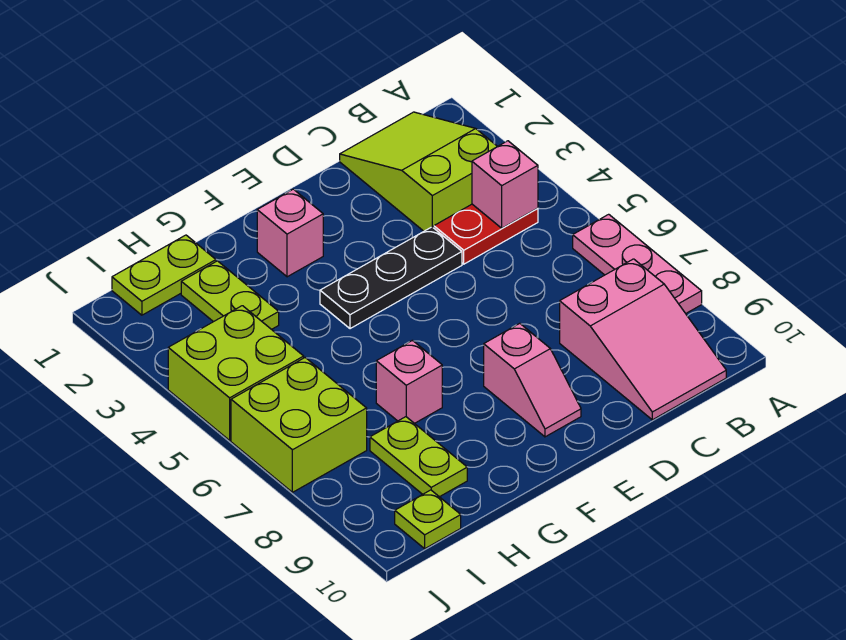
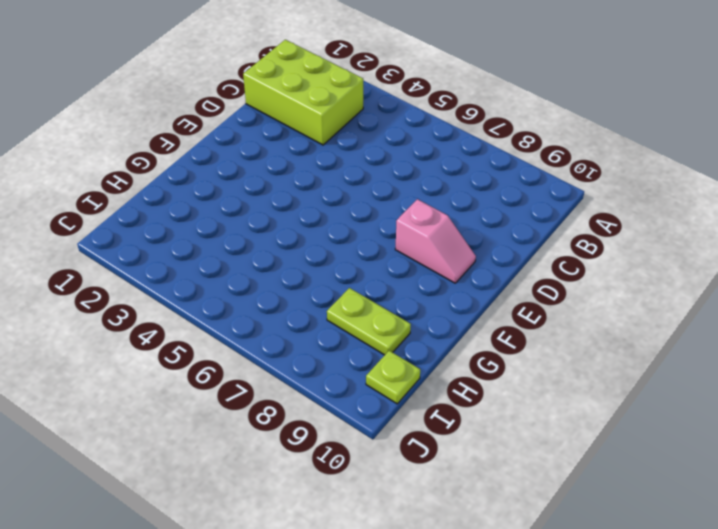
lime brick B1:C3 level 1 -> lime slope B1:C3 level 1 top 3
none -> pink plate A6:A8 level 1
none -> red plate B4:C4 level 1
none -> pink slope B8:C10 level 1 top 8

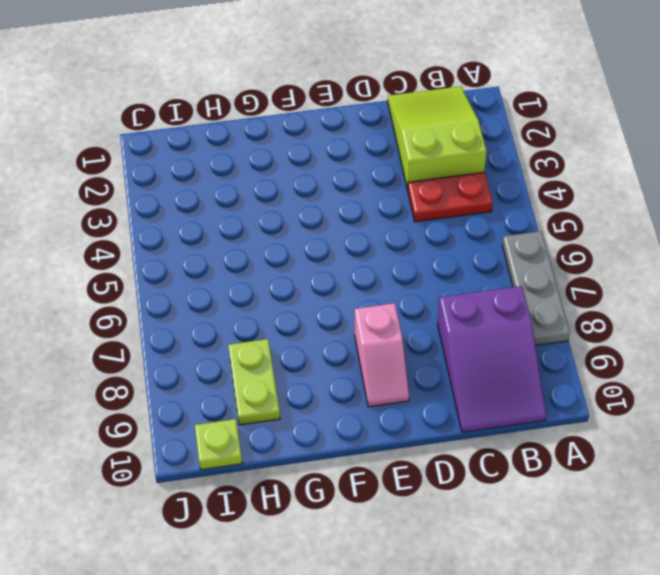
grey plate A6:A8 level 1 -> pink plate A6:A8 level 1
purple slope B8:C10 level 1 top 8 -> pink slope B8:C10 level 1 top 8
none -> black plate D4:F4 level 1
none -> pink brick F2 level 1
none -> pink brick G7 level 1

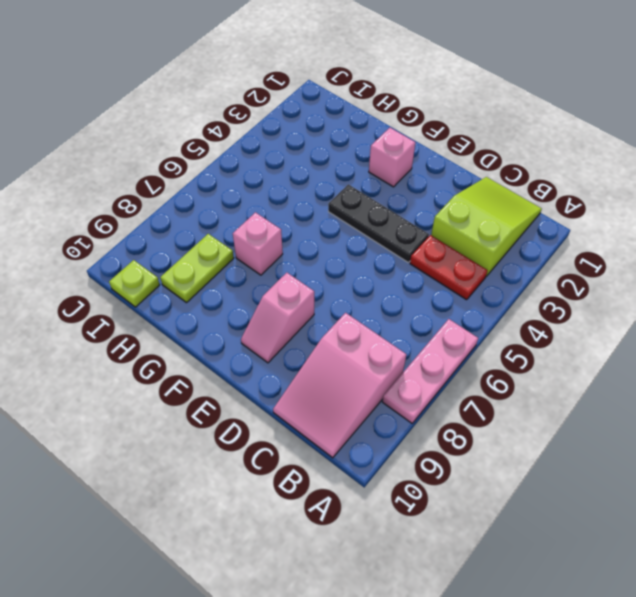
none -> lime plate H1:I1 level 1
none -> lime plate H2:H3 level 1
none -> lime brick I4:J5 level 1

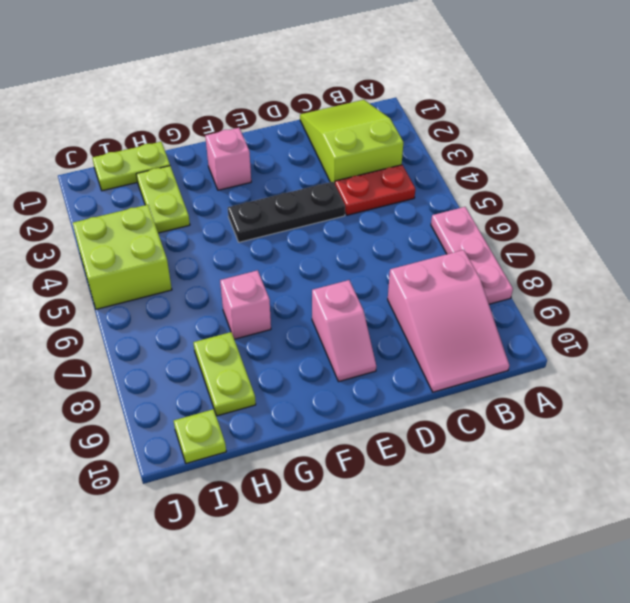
none -> lime brick I6:J7 level 1
none -> pink brick B4 level 2

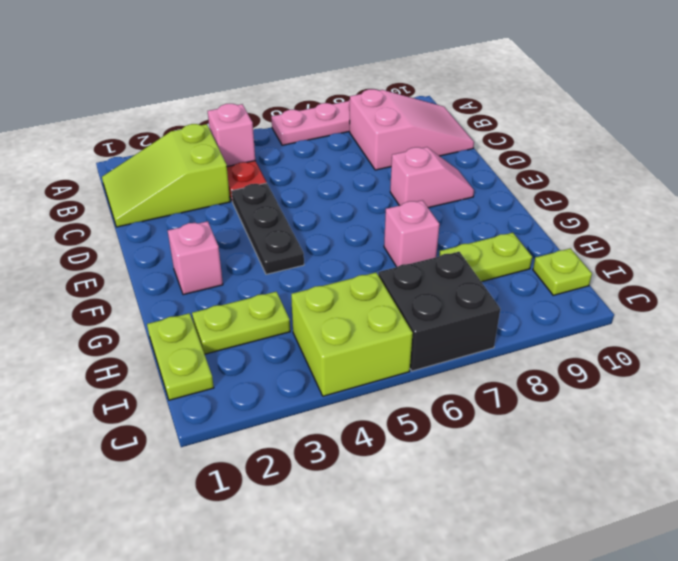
black brick I6:J7 level 1 -> lime brick I6:J7 level 1

